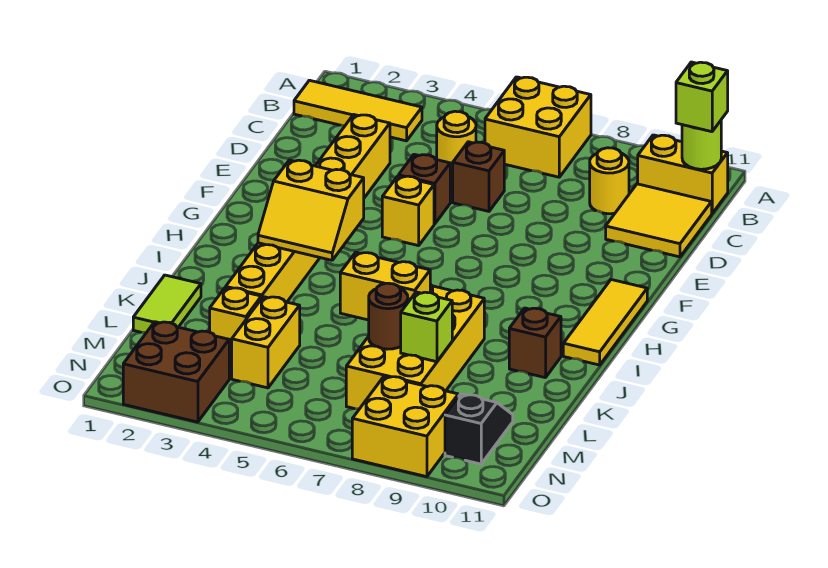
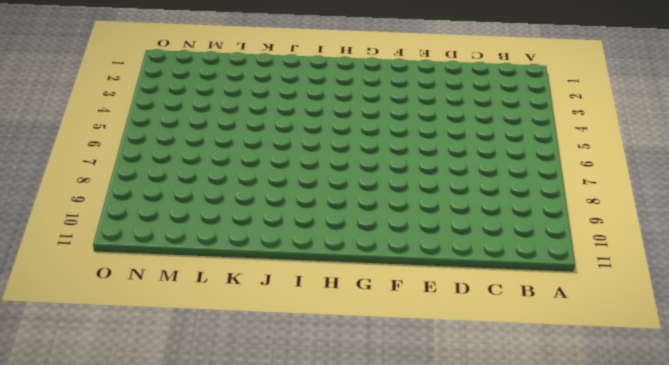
none -> yellow brick A6:B7 level 1
none -> yellow tile B1:B3 level 1
none -> yellow brick B10:B11 level 1

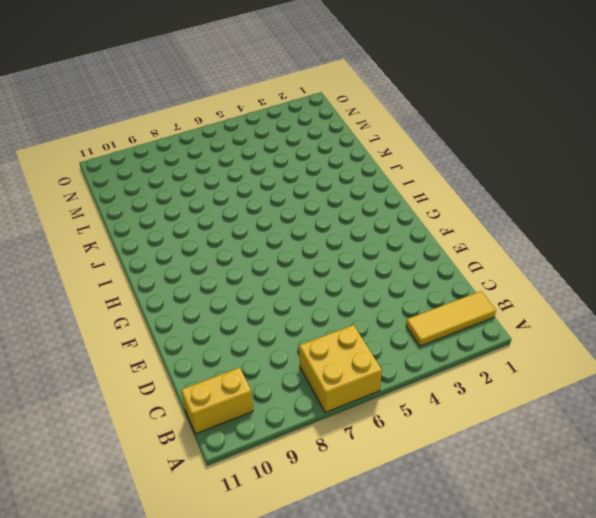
none -> yellow round brick C5 level 1
none -> yellow round brick C9 level 1
none -> yellow tile C10:D11 level 1

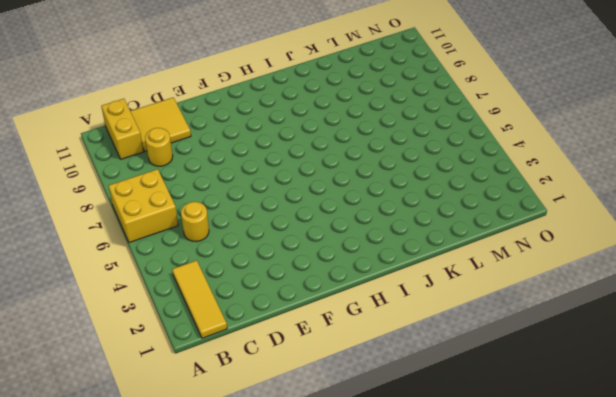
none -> yellow brick D3:K3 level 1
none -> brown brick D6 level 1
none -> brown brick E5 level 1

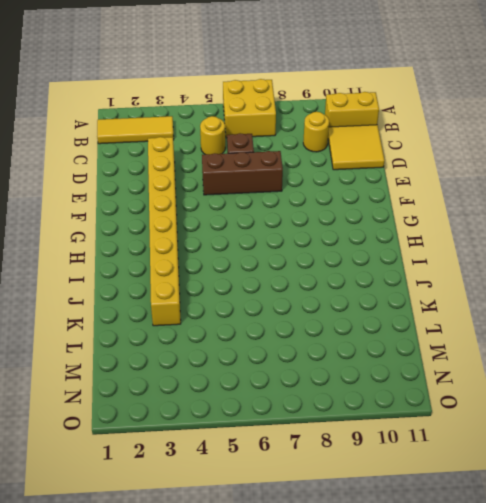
brown brick E5:E7 level 1 -> brown brick E5 level 1
none -> yellow brick F5 level 1
none -> yellow tile G11:I11 level 1
none -> yellow brick J7:M8 level 1

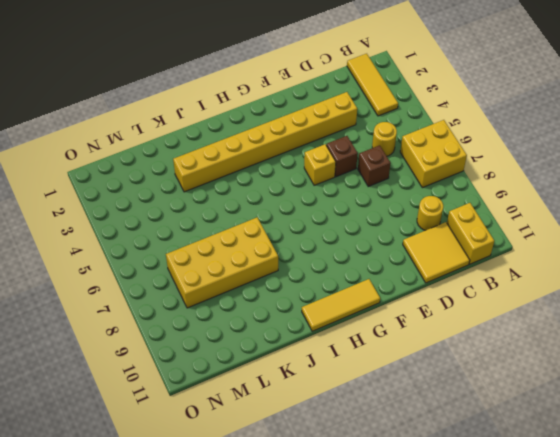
none -> brown brick J10 level 1
none -> lime tile K1:L1 level 1
none -> yellow brick L3 level 1

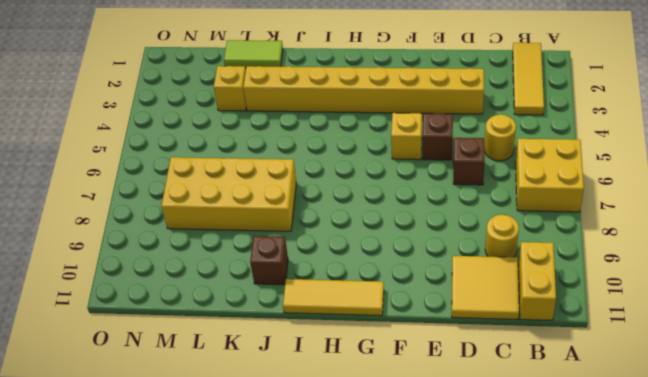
none -> yellow brick L4:M4 level 1
none -> black slope M10:N10 level 1 top N
none -> brown brick N2:O3 level 1

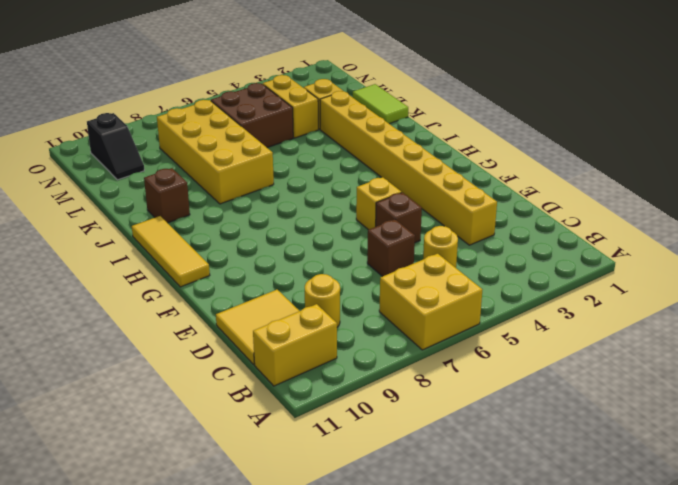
brown brick L5:M6 level 1 -> brown brick N2:O3 level 1
none -> yellow tile B1:B3 level 1
none -> yellow brick N8:O9 level 1
none -> lime round brick B11 level 2

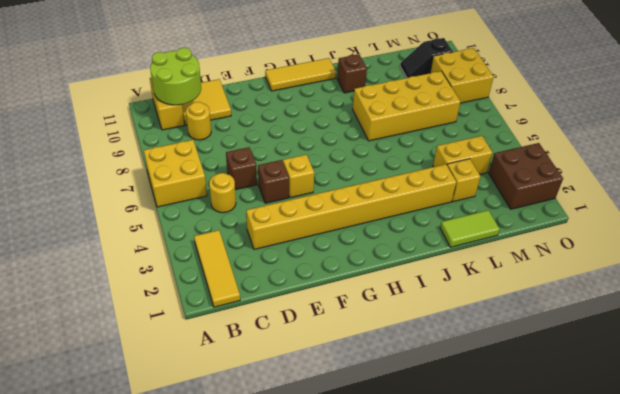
lime round brick B10:C11 level 2 -> lime round brick B11 level 2
none -> yellow slope H3:I4 level 2 top H
none -> yellow brick K6:K7 level 2
none -> brown round brick L7 level 2

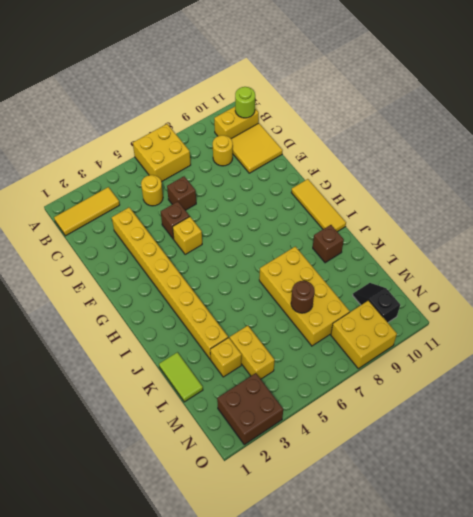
none -> yellow slope H3:I4 level 2 top H
none -> yellow brick K6:K7 level 2
none -> lime brick L8 level 2

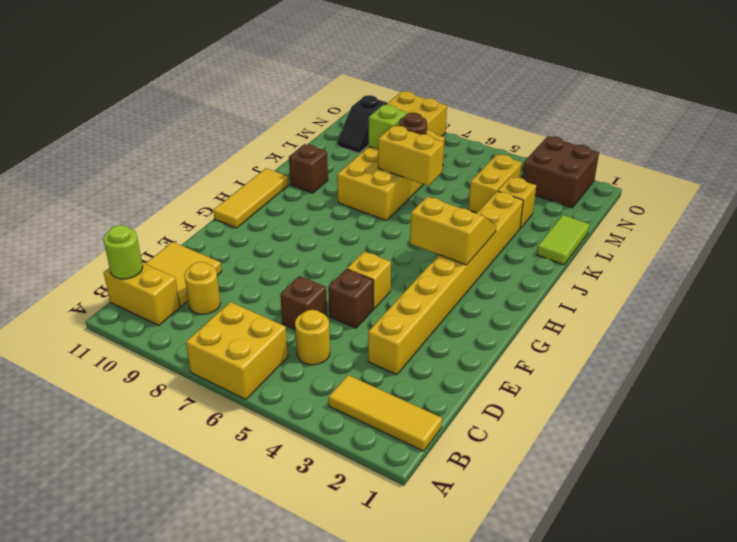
none -> lime brick B11 level 3

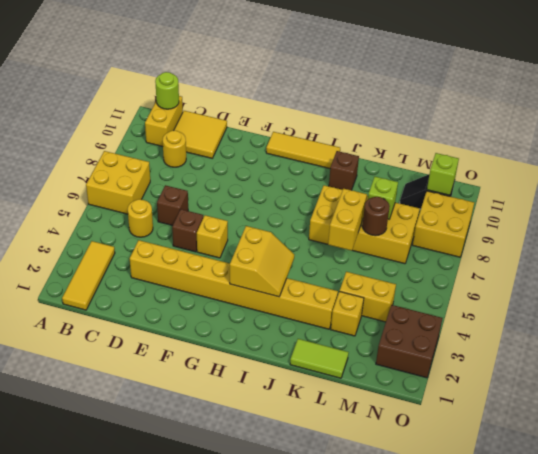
lime brick N10 level 2 -> lime brick B11 level 3

